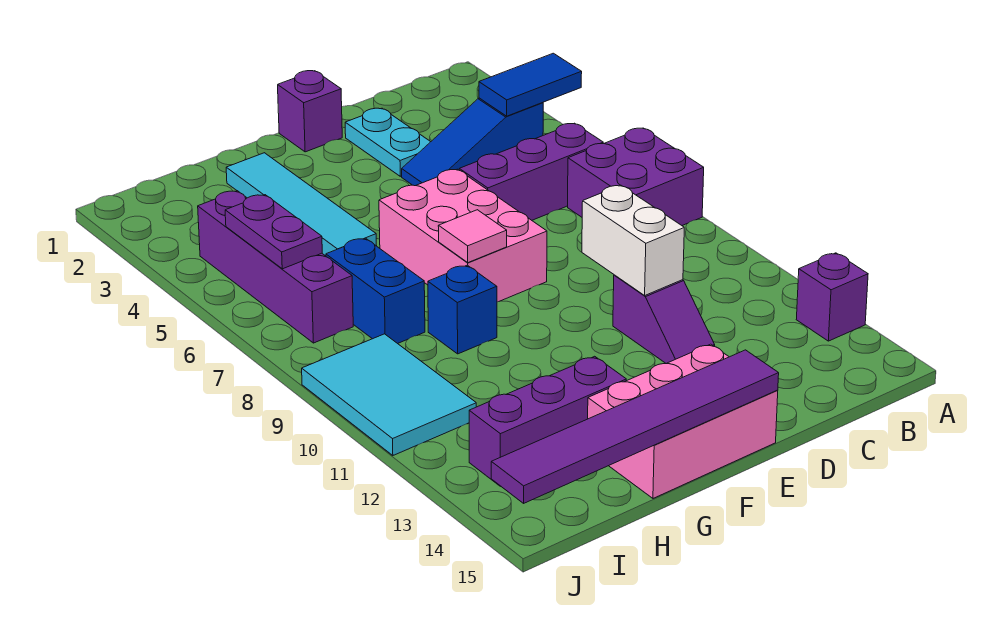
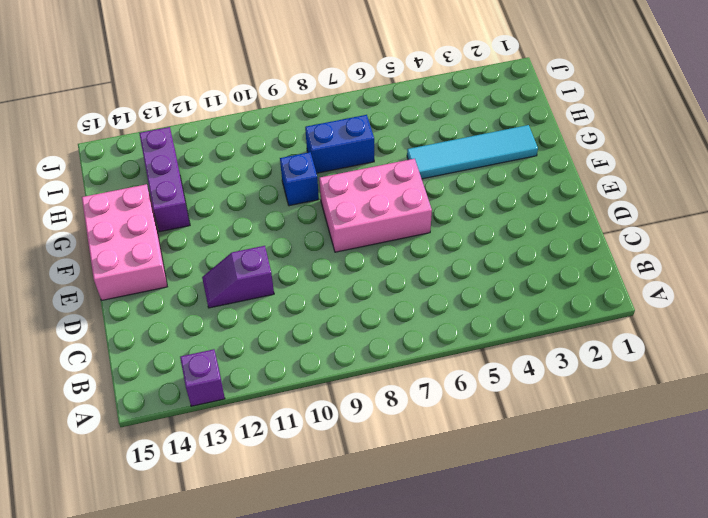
none -> purple brick A7:B8 level 1
none -> blue slope B4:D4 level 1 top B
none -> purple brick B6:D6 level 1

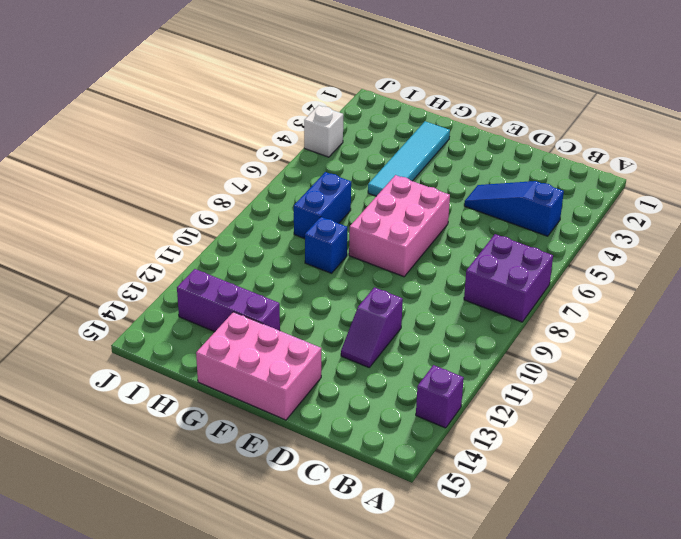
white brick J4 level 1 -> none
none -> purple brick B6:D6 level 1
none -> cyan plate D2:D3 level 1
none -> purple brick E1 level 1

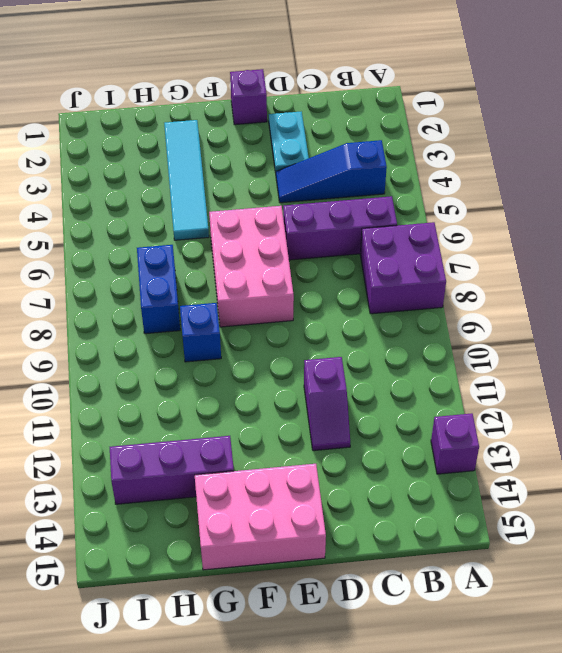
none -> purple brick I4:I7 level 1
none -> cyan tile I9:J11 level 1
none -> blue tile A4:B4 level 2

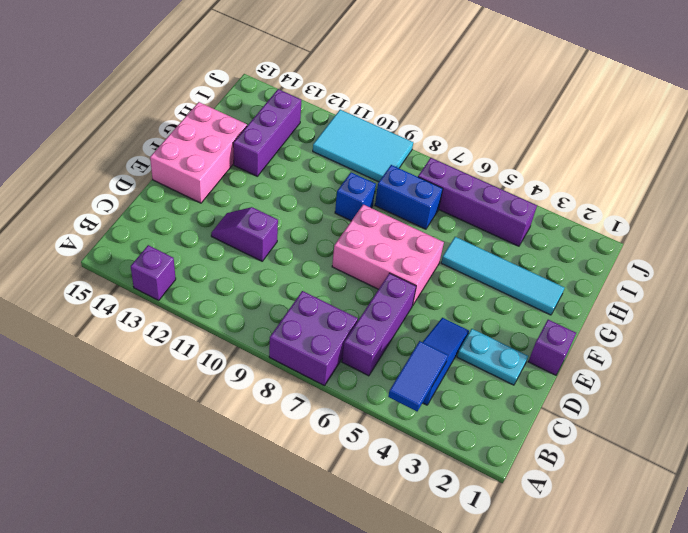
none -> white brick D10:D11 level 2
none -> purple tile E15:J15 level 2
none -> pink tile F8 level 2

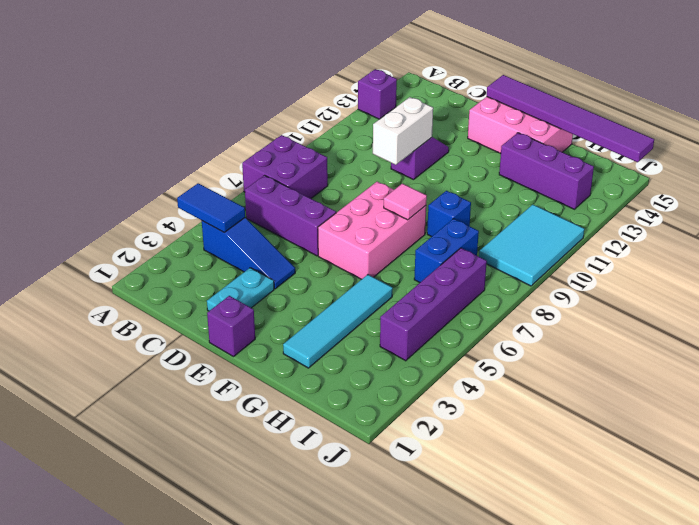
none -> purple plate I5:I6 level 2

